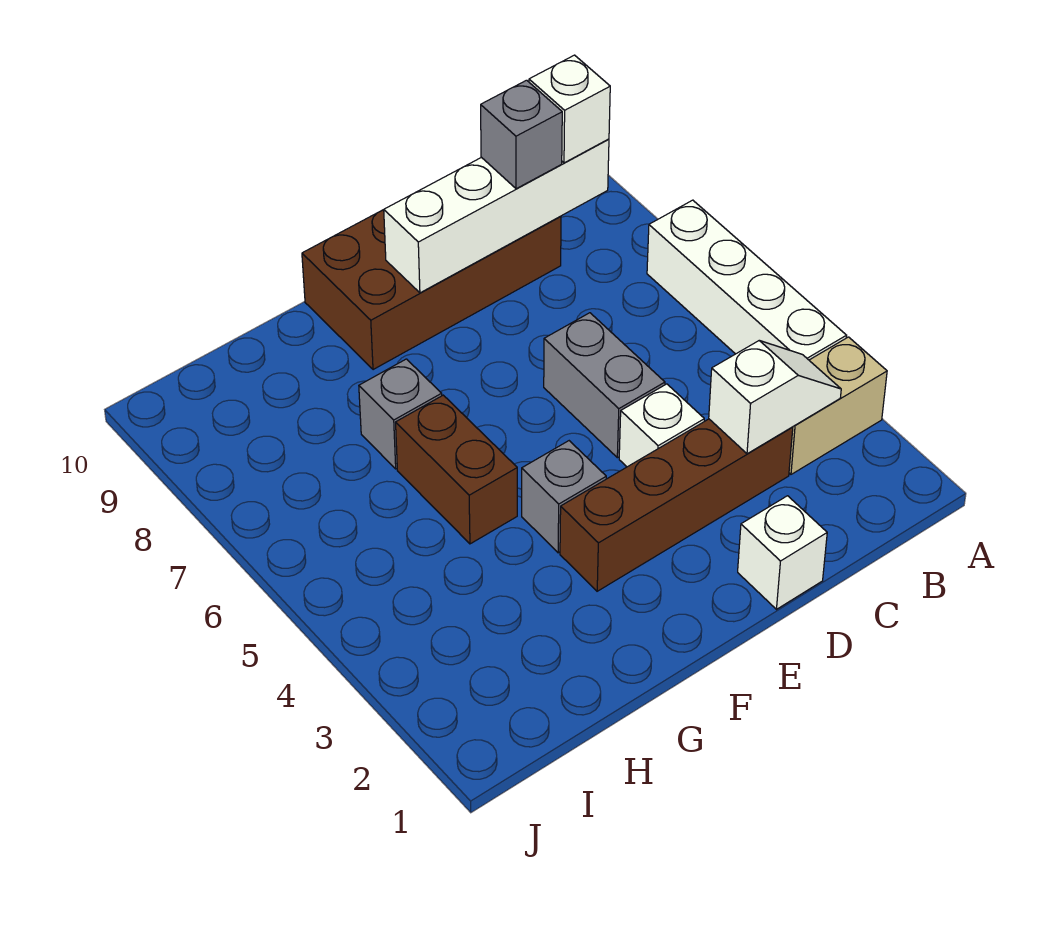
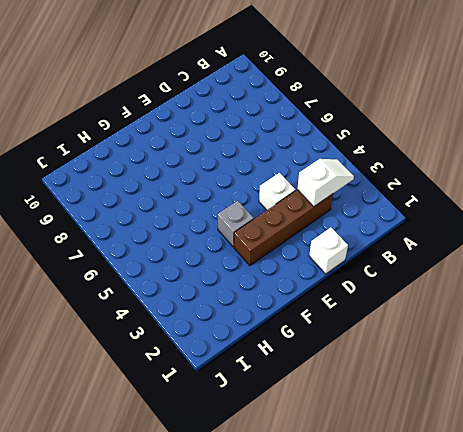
none -> tan brick A3:B3 level 1
none -> white brick A4:A7 level 1
none -> brown brick C9:F10 level 1

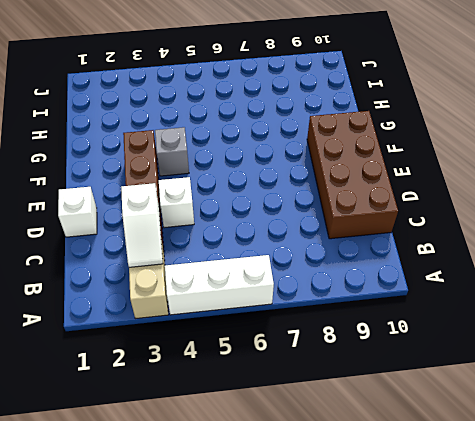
white brick A4:A6 level 1 -> white brick A4:A7 level 1
none -> grey brick D5:D6 level 1
none -> brown brick G5:G6 level 1
none -> grey brick G7 level 1

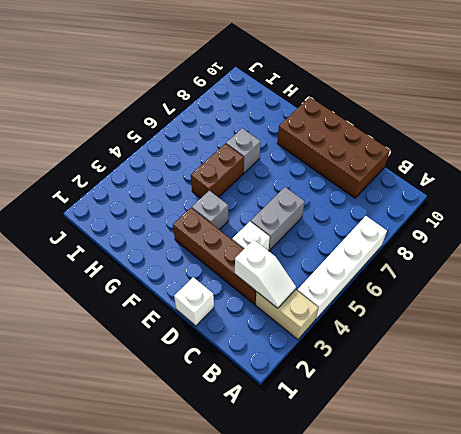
none -> white brick B9:E9 level 2
none -> white brick B9 level 3
none -> grey brick C9 level 3

